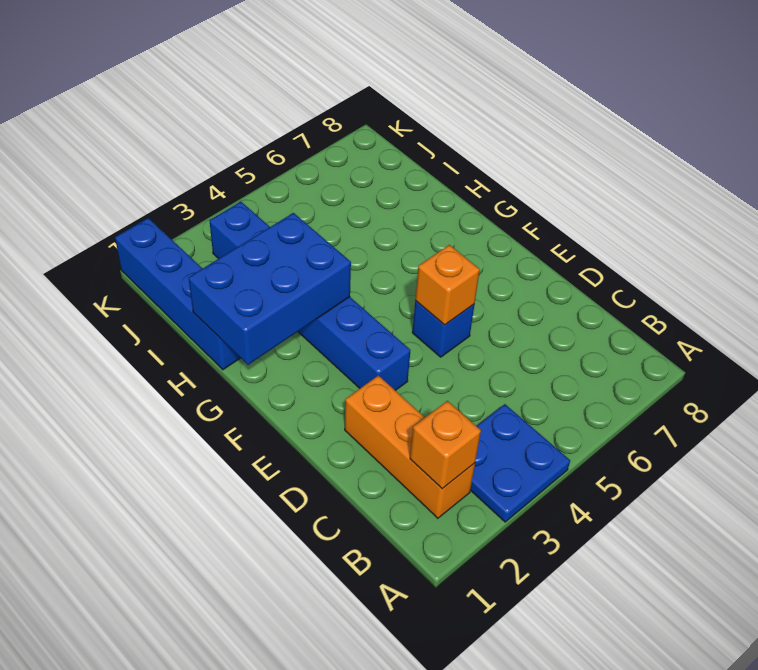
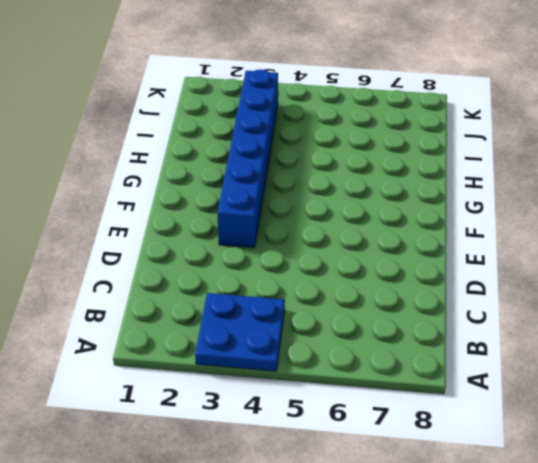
none -> orange brick B2:D2 level 1
none -> blue brick E5 level 1

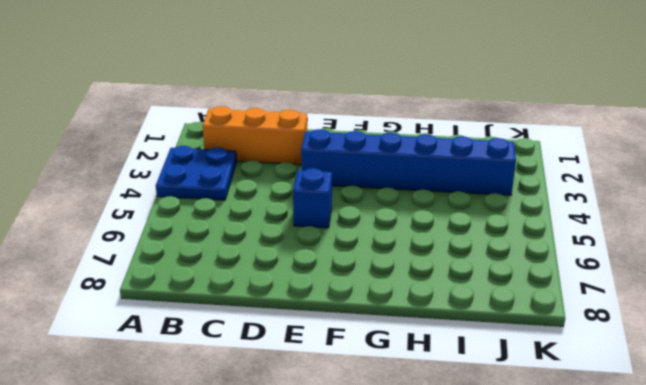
none -> blue brick H1:K1 level 1
none -> orange brick B2 level 2

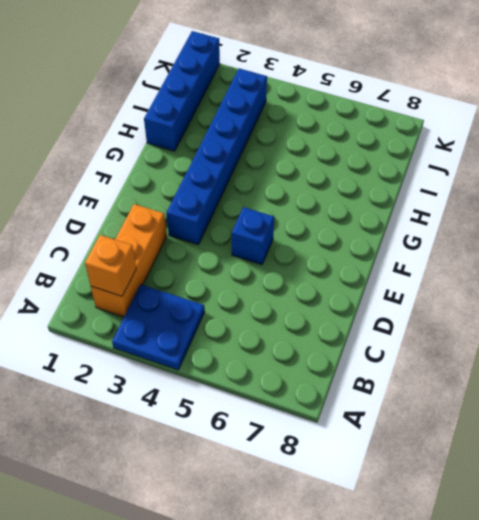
none -> orange brick E5 level 2
none -> blue brick G1:H3 level 2

